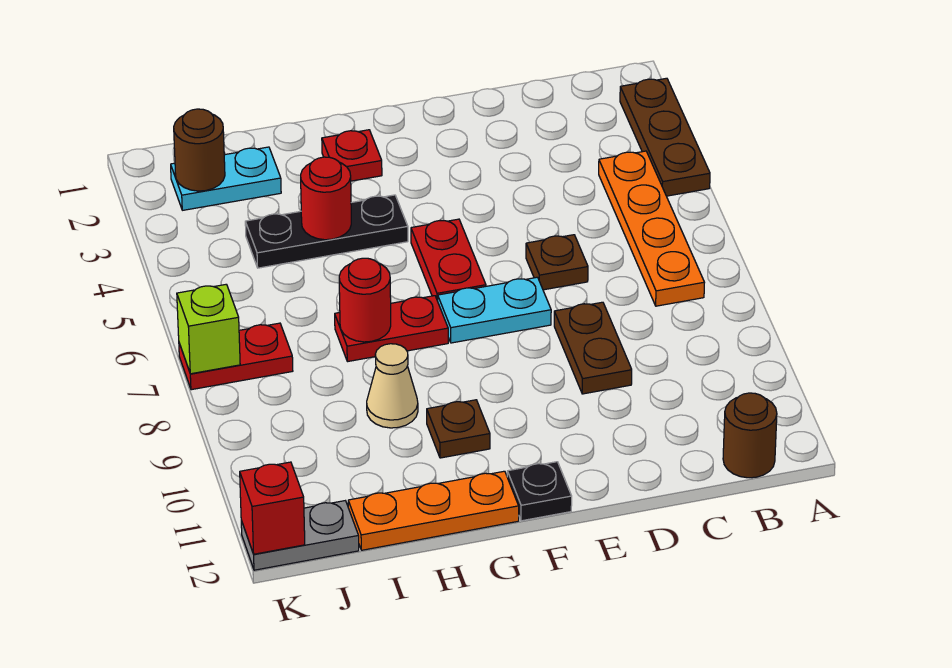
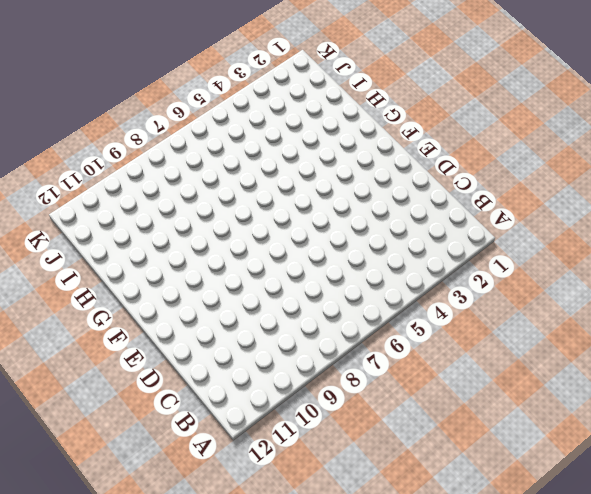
none -> brown plate A2:A4 level 1
none -> orange plate B4:B7 level 1
none -> brown round brick B12 level 1

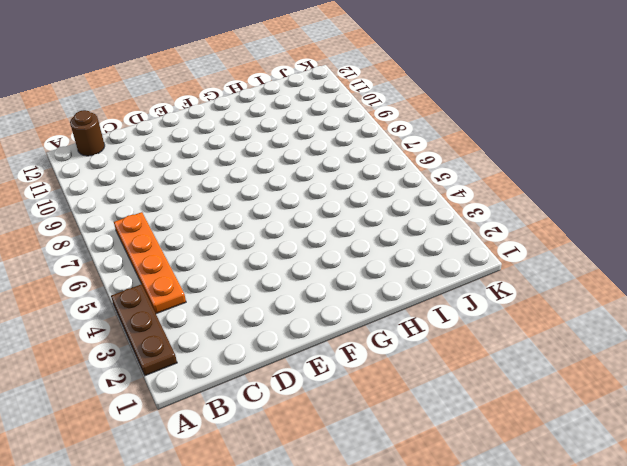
none -> brown plate D6 level 1
none -> brown plate D8:D9 level 1
none -> cyan plate E7:F7 level 1

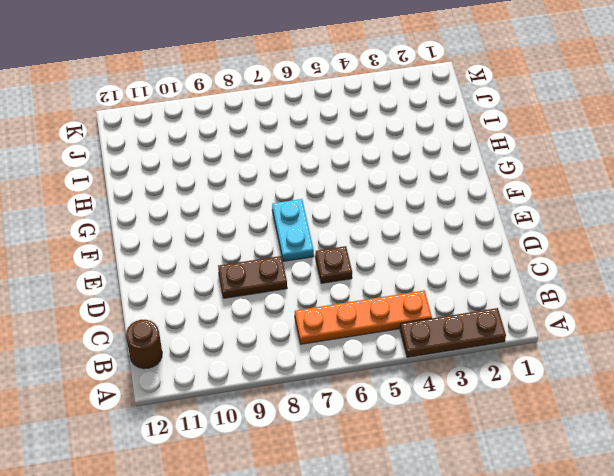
none -> red plate F5:F6 level 1
none -> black plate F12 level 1
none -> red plate G2 level 1

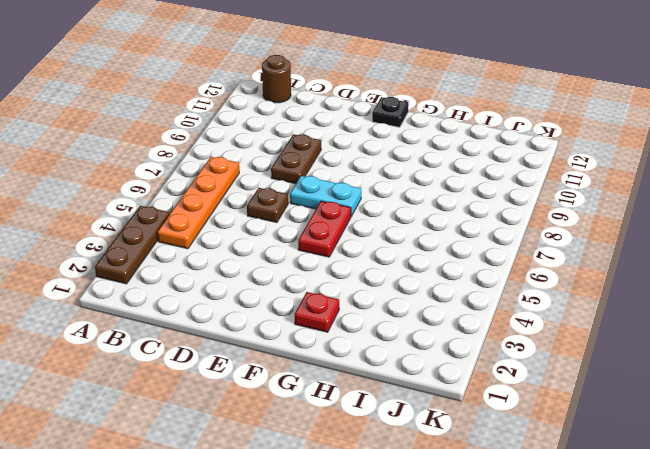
none -> black plate G4:I4 level 1
none -> red plate G7:H7 level 1
none -> brown plate G10 level 1

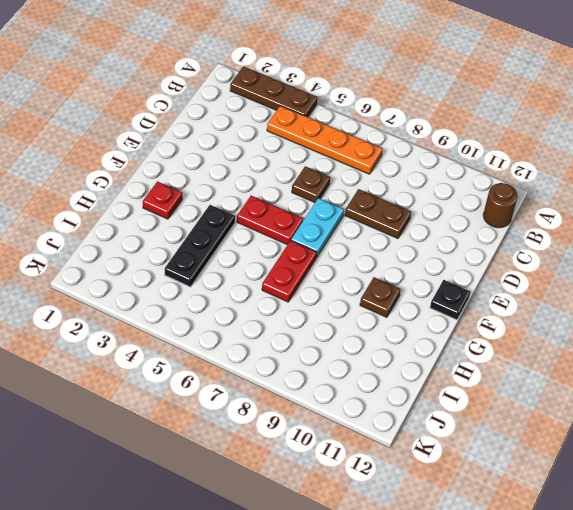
none -> orange plate G12:I12 level 1
none -> tan cone H9 level 1
none -> cyan plate I2:J2 level 1

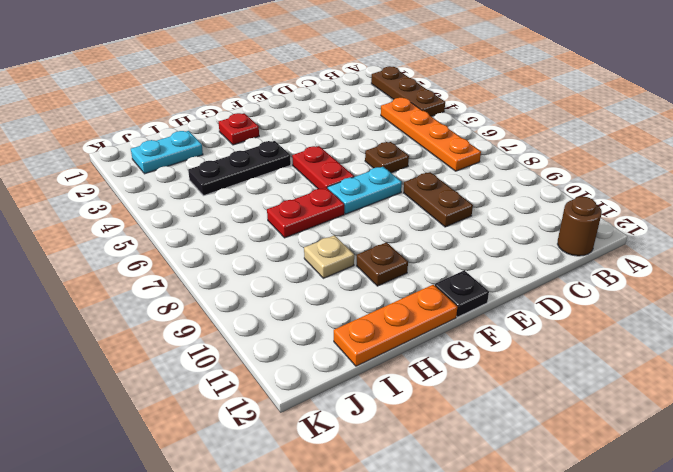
tan plate H9 level 1 -> tan cone H9 level 1
none -> red plate J7:K7 level 1
none -> grey plate J12:K12 level 1
none -> red round brick H4 level 2

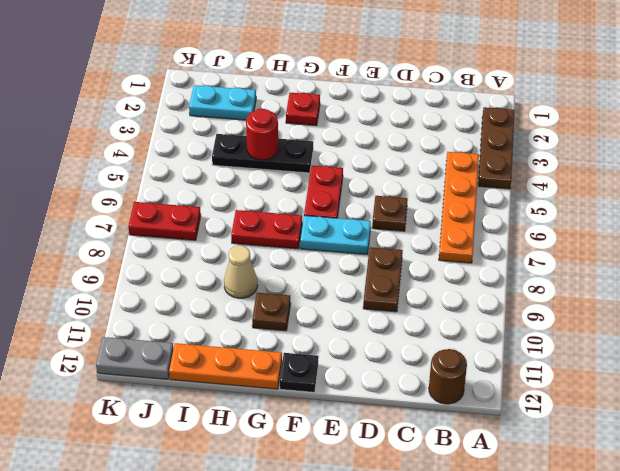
none -> red round brick H7 level 2
none -> brown round brick J2 level 2
none -> lime brick K7 level 2

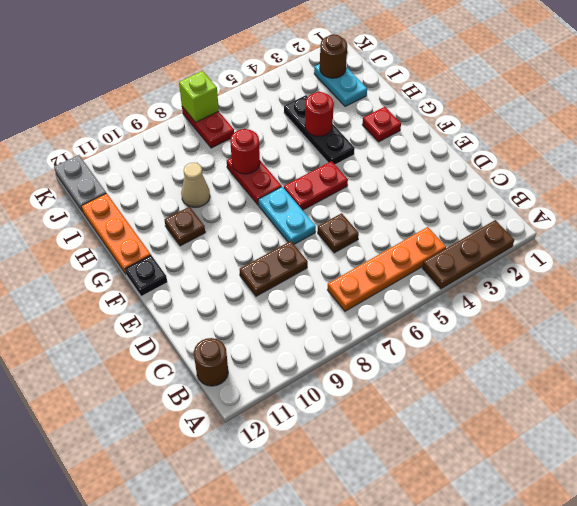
none -> red brick K12 level 2

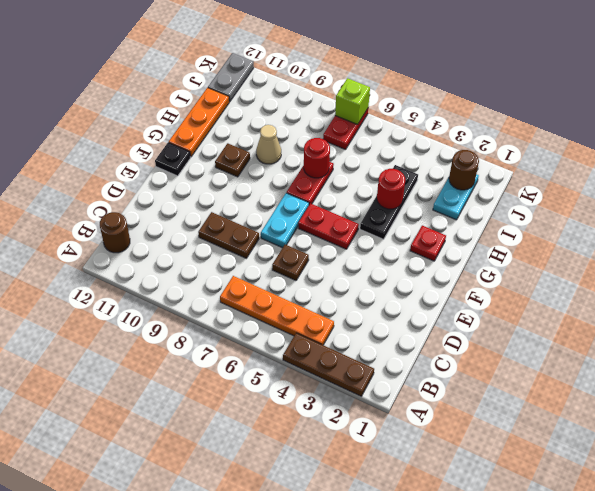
none -> red brick K12 level 2

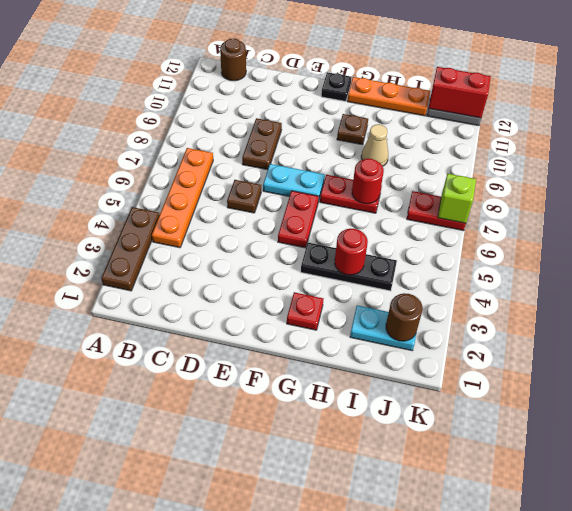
red brick J12:K12 level 2 -> red brick K12 level 2

